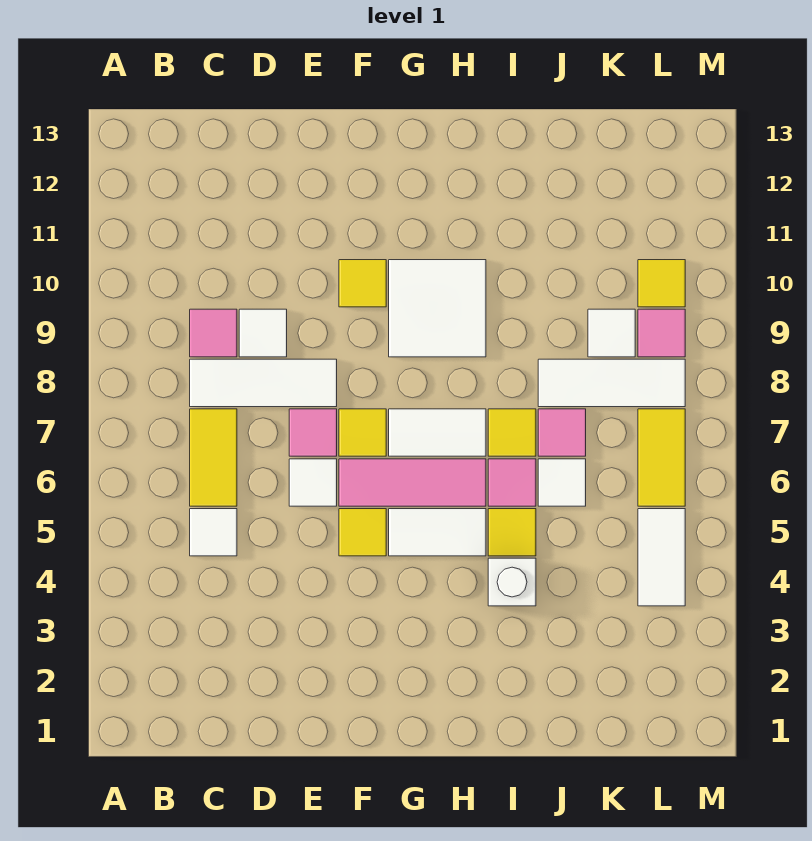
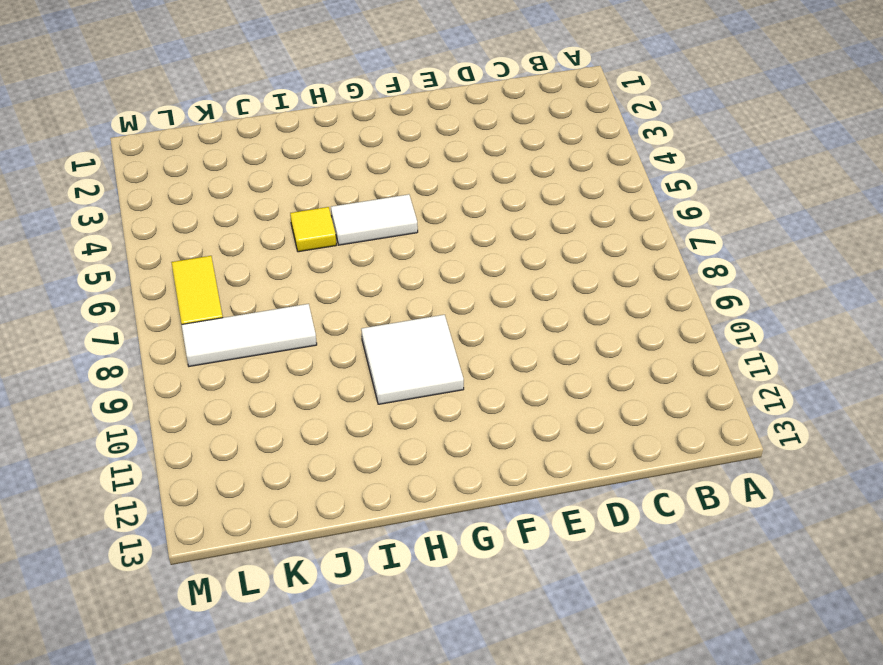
none -> white tile C5 level 1
none -> yellow tile C6:C7 level 1
none -> white tile C8:E8 level 1

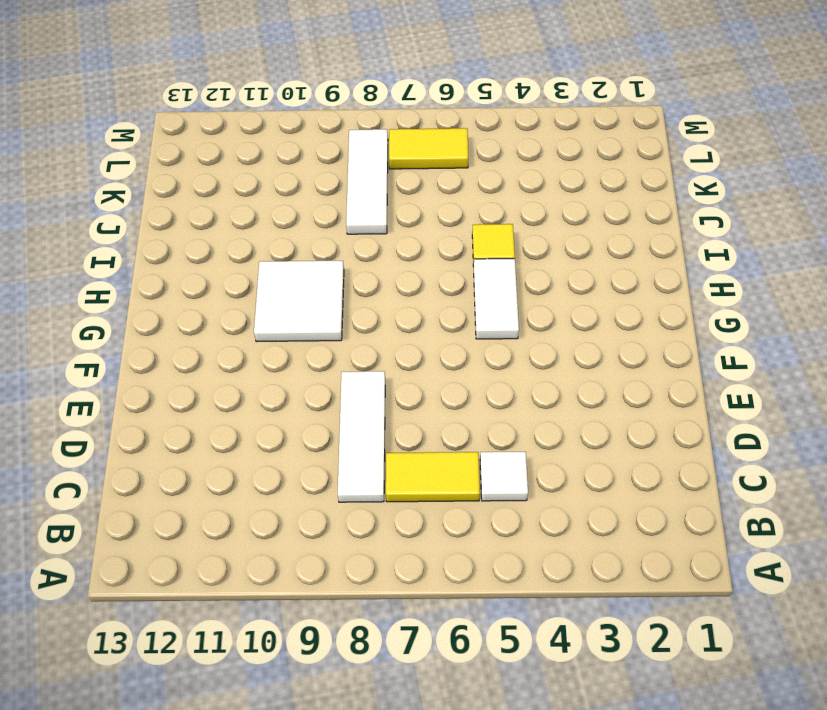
none -> pink tile C9 level 1
none -> white tile D9 level 1
none -> white tile E6 level 1

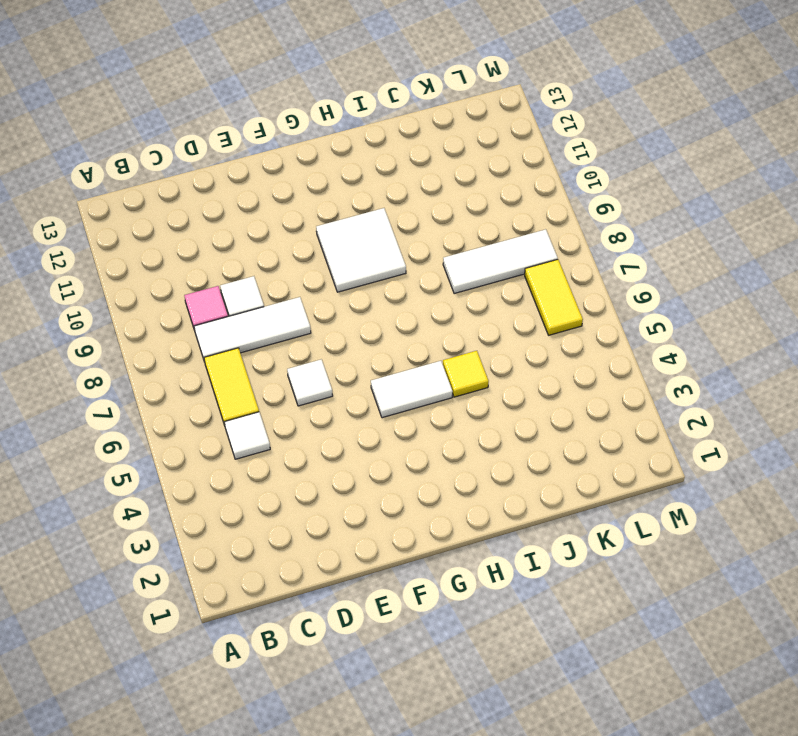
none -> pink tile E7 level 1
none -> yellow tile F5 level 1
none -> pink tile F6:H6 level 1

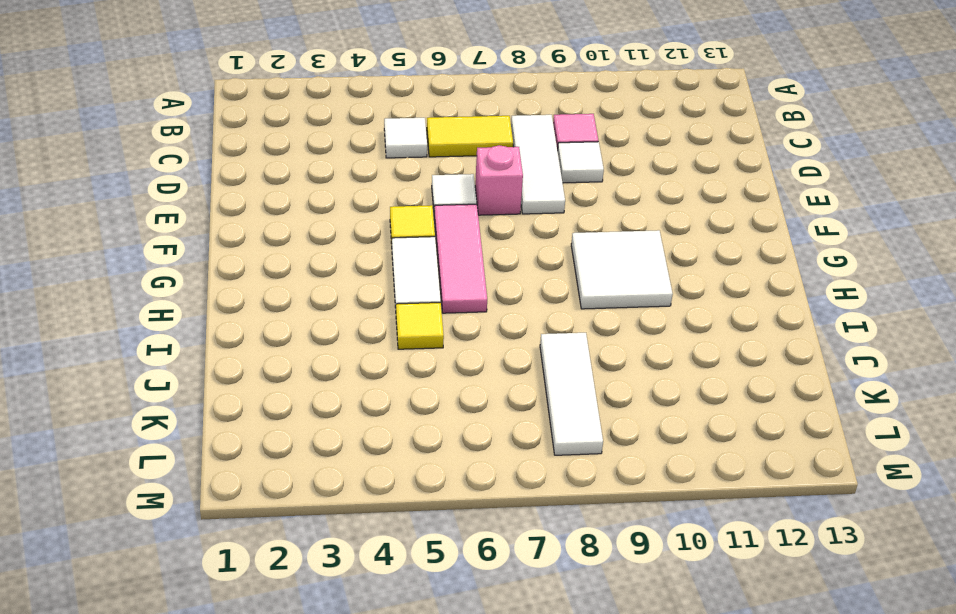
pink brick E7 level 1 -> pink tile E7 level 1
none -> yellow tile F7 level 1
none -> yellow tile F10 level 1
none -> white tile G7:H7 level 1

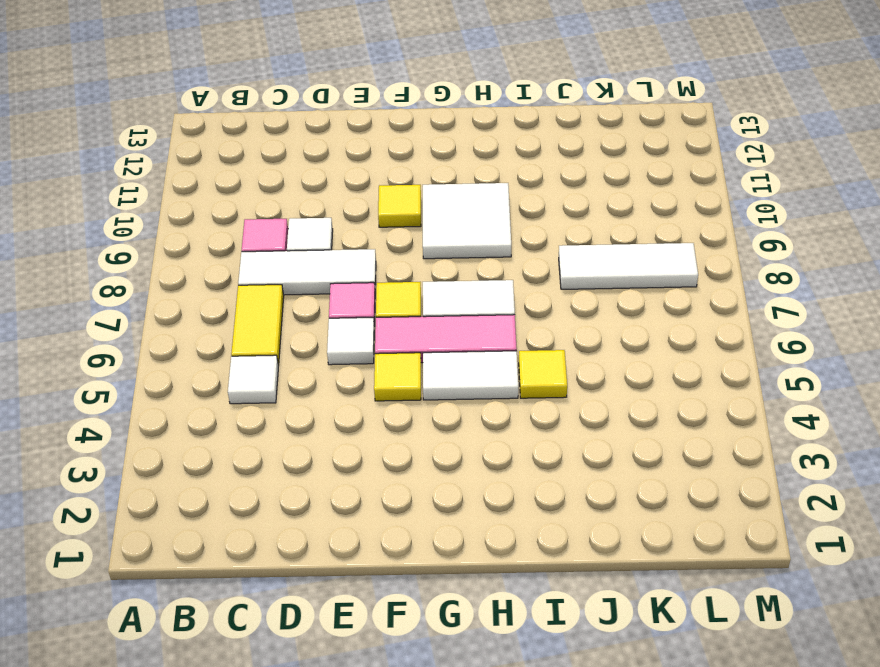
none -> white brick I4 level 1
none -> pink tile I6 level 1
none -> yellow tile I7 level 1

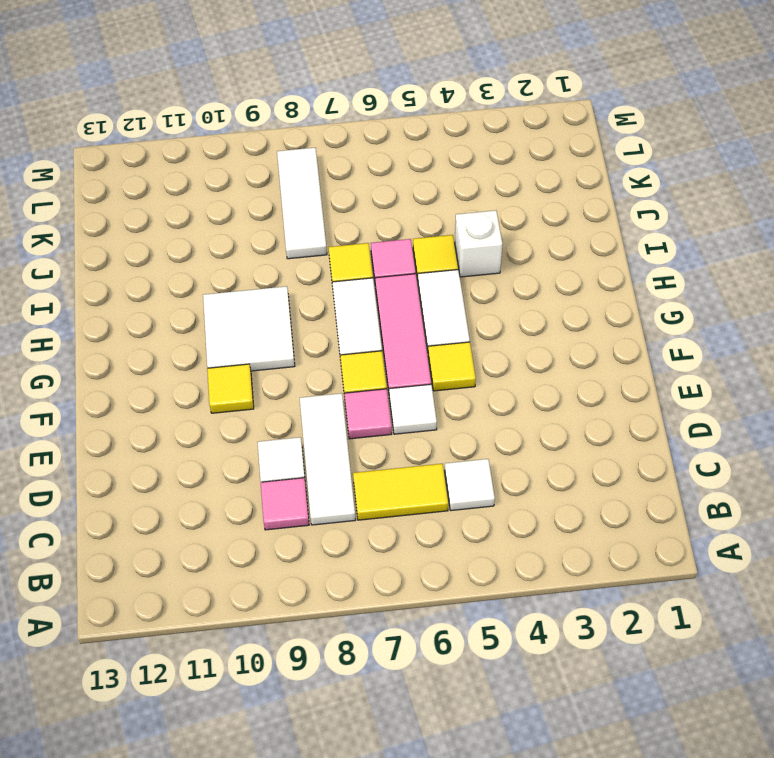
none -> white tile J6 level 1
none -> pink tile J7 level 1
none -> white tile K9 level 1

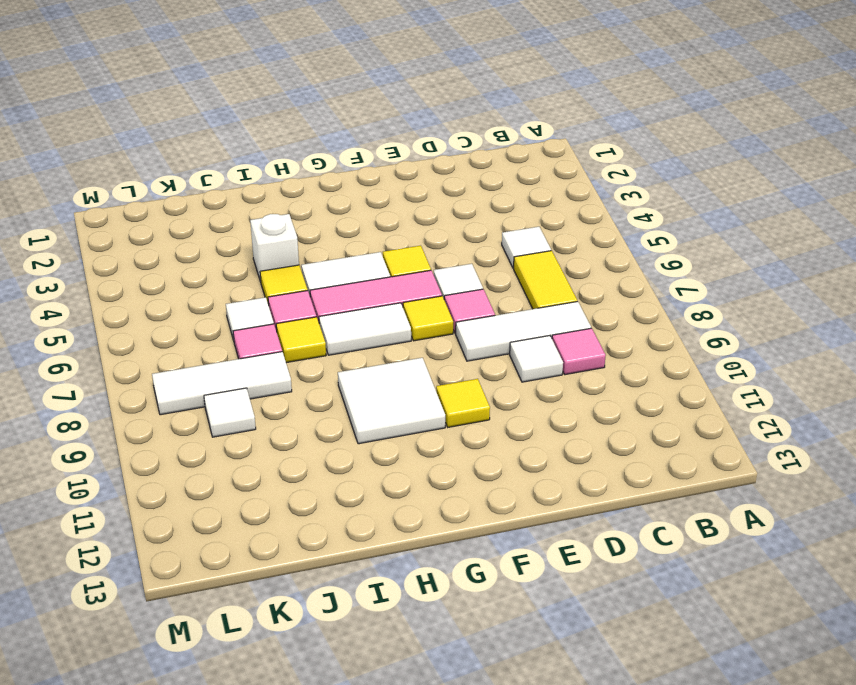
none -> white tile L4:L5 level 1
none -> yellow tile L6:L7 level 1
none -> pink tile L9 level 1

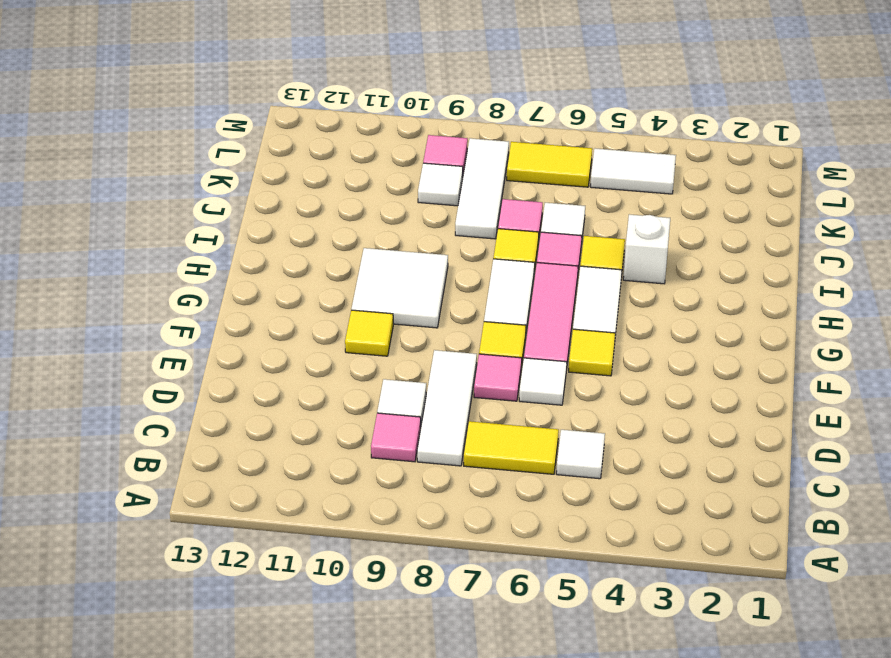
none -> yellow tile L10 level 1

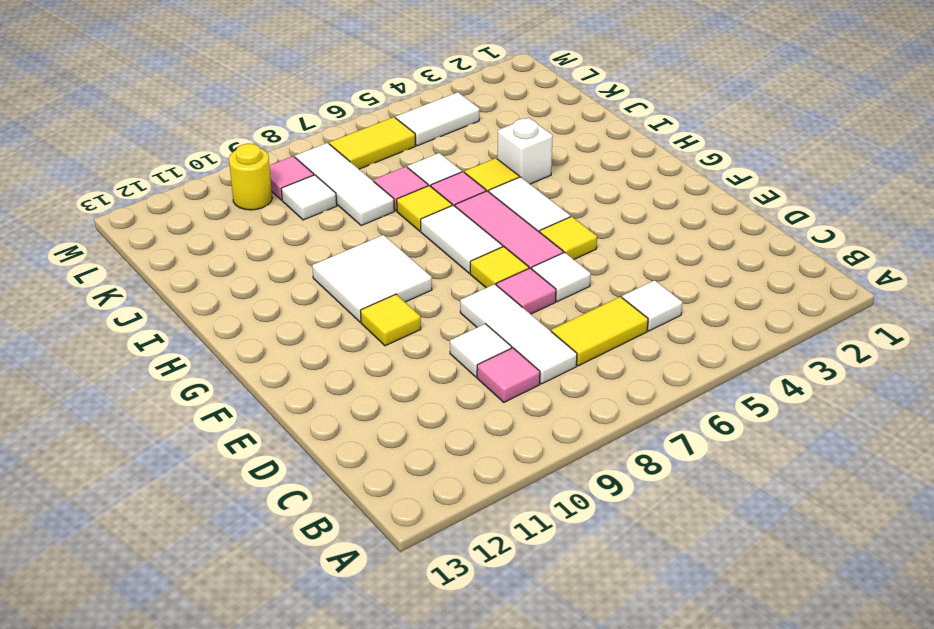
yellow round brick L10 level 1 -> yellow tile L10 level 1

